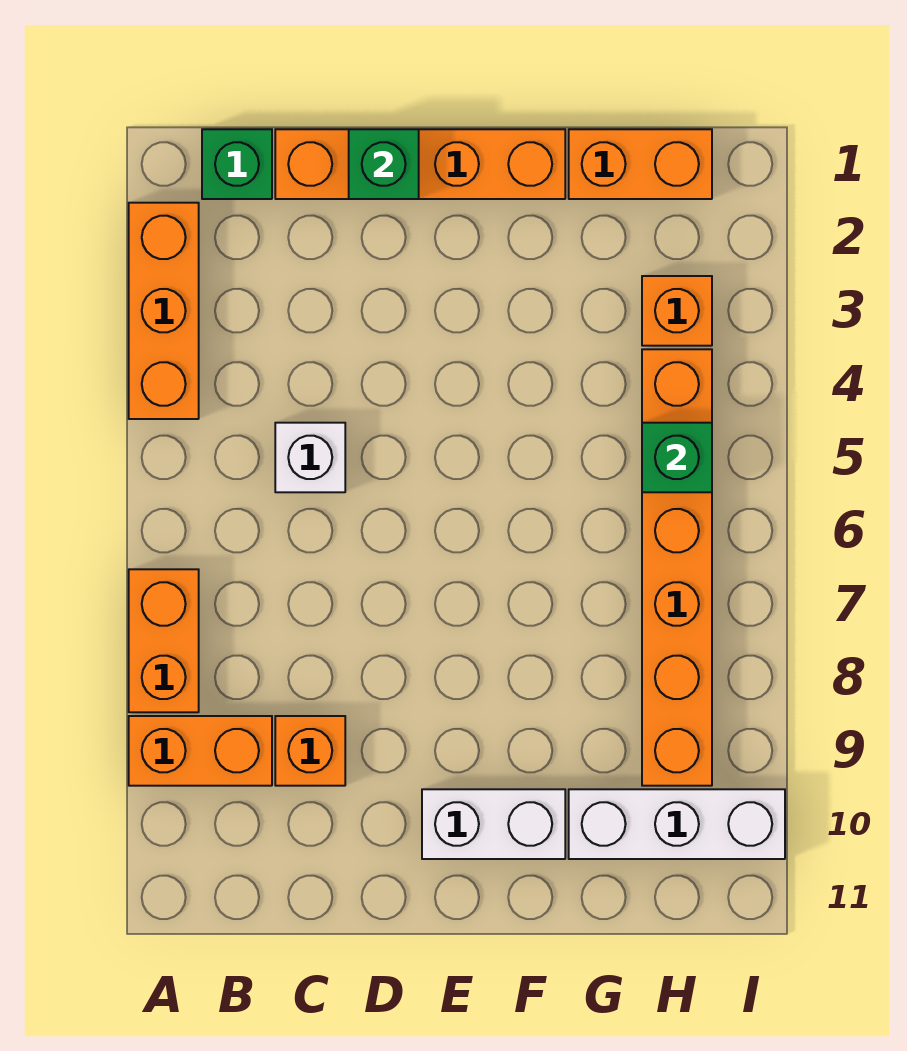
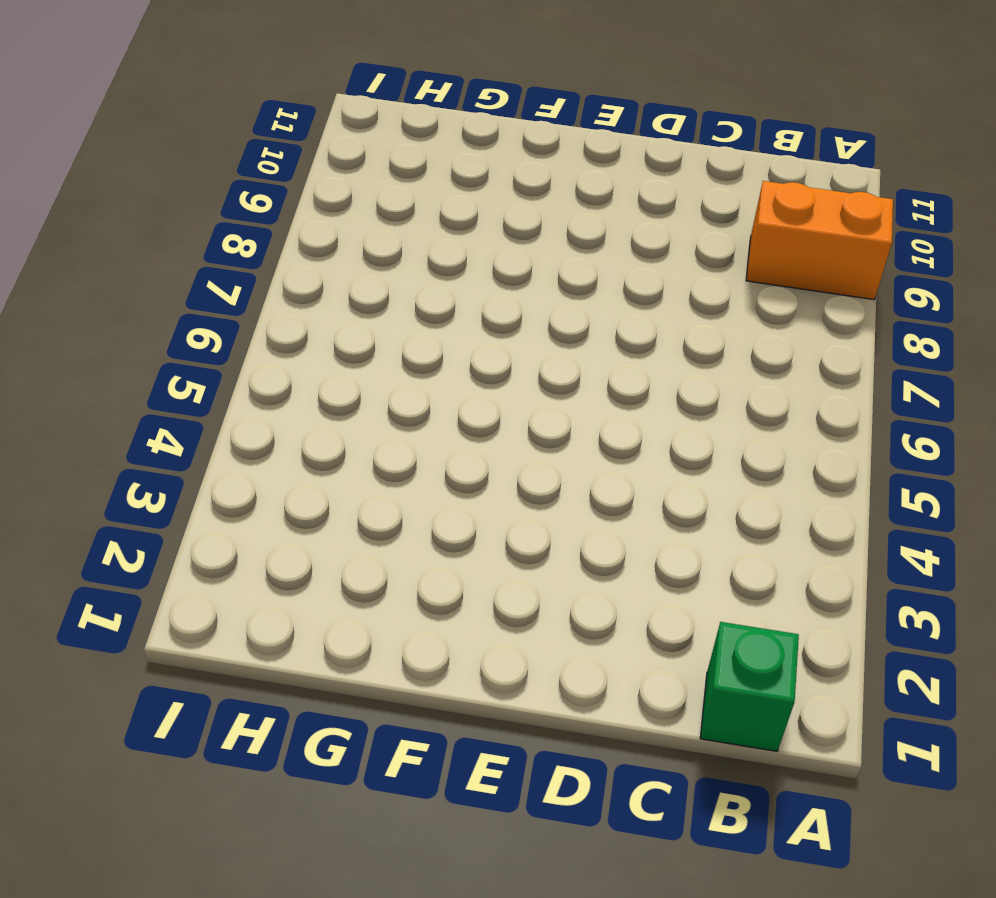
none -> orange brick A2:A4 level 1
none -> orange brick A7:A8 level 1
none -> orange brick C1:F1 level 1

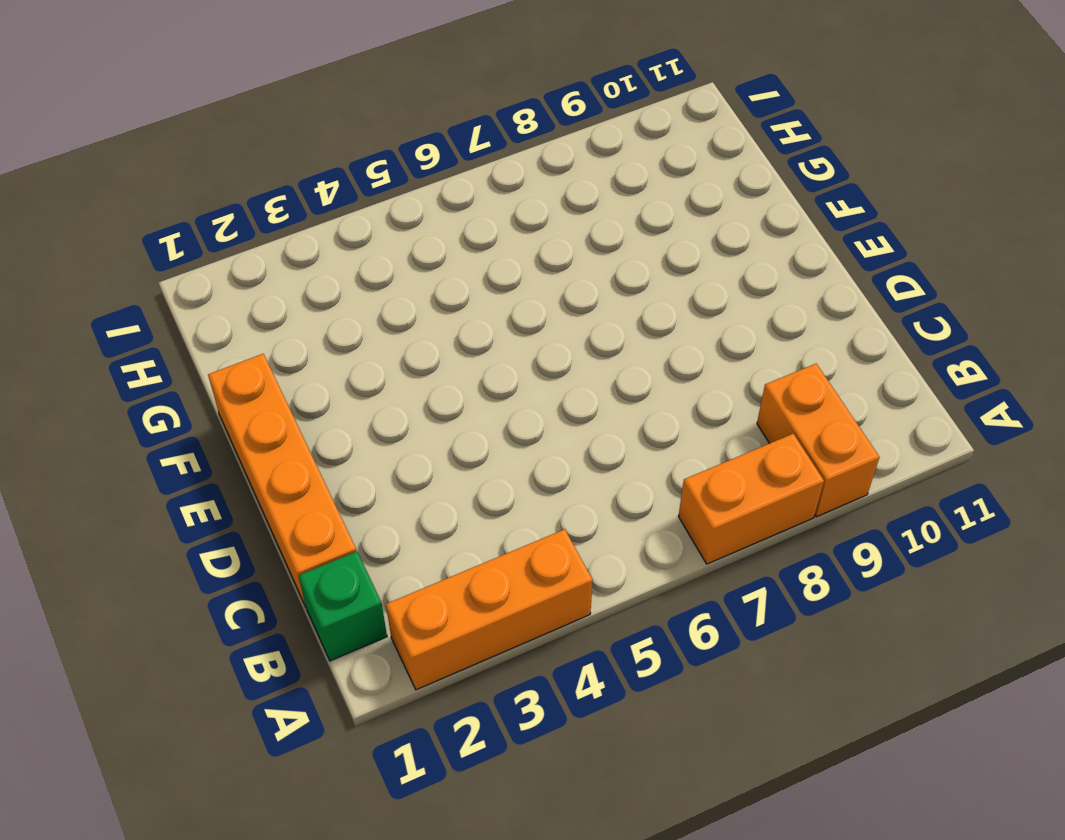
none -> white brick C5 level 1
none -> orange brick C9 level 1
none -> white brick E10:F10 level 1

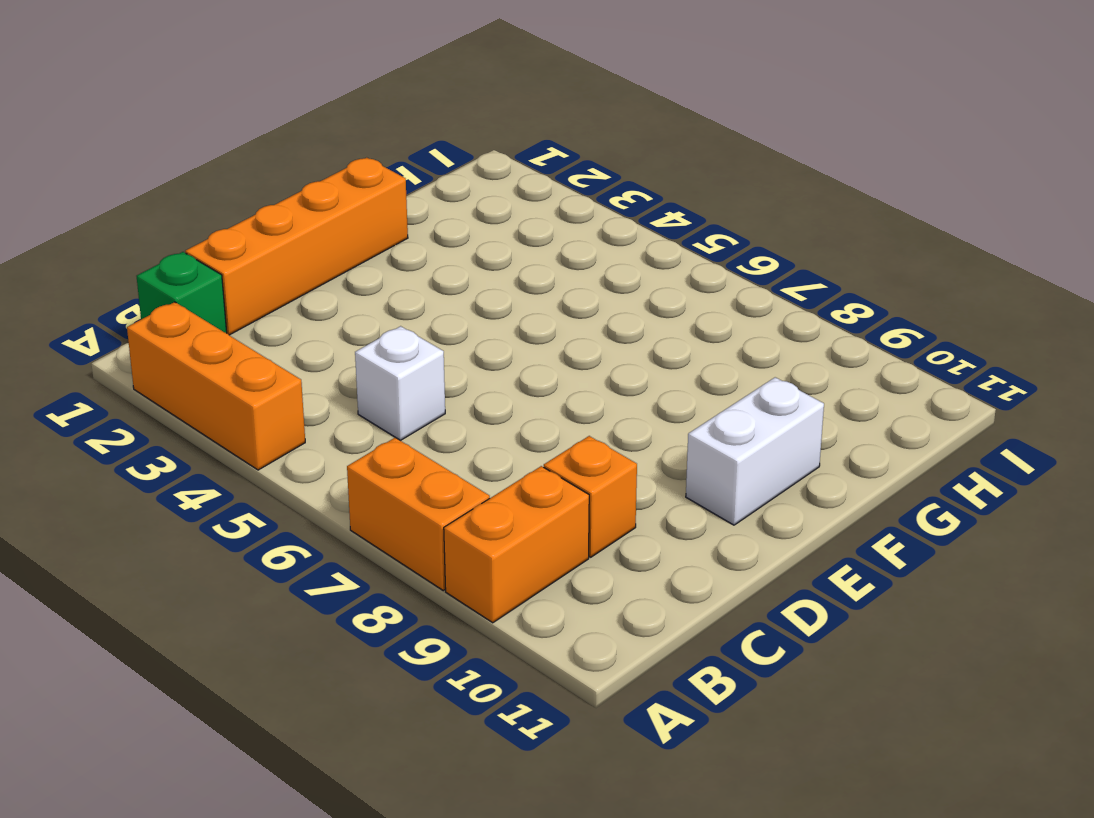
none -> orange brick G1:H1 level 1
none -> white brick G10:I10 level 1
none -> orange brick H3 level 1

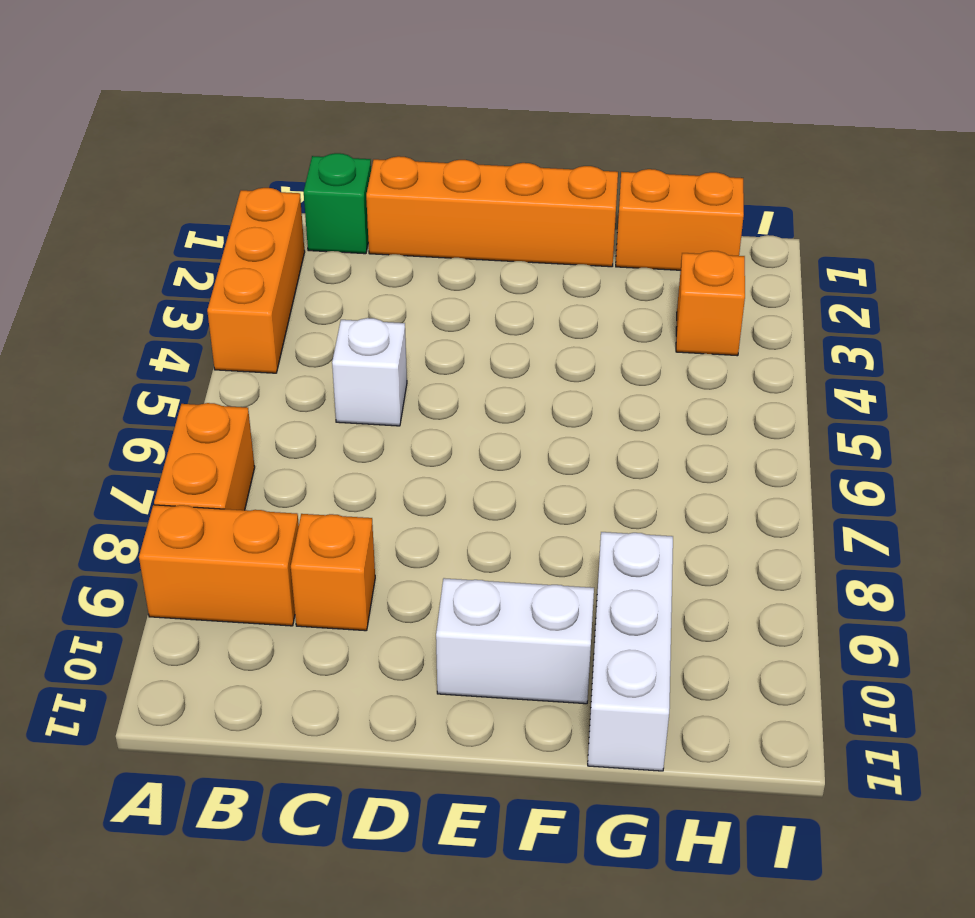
white brick G9:G11 level 1 -> white brick G10:I10 level 1
none -> orange brick H4:H9 level 1
none -> green brick D1 level 2
none -> green brick H5 level 2

